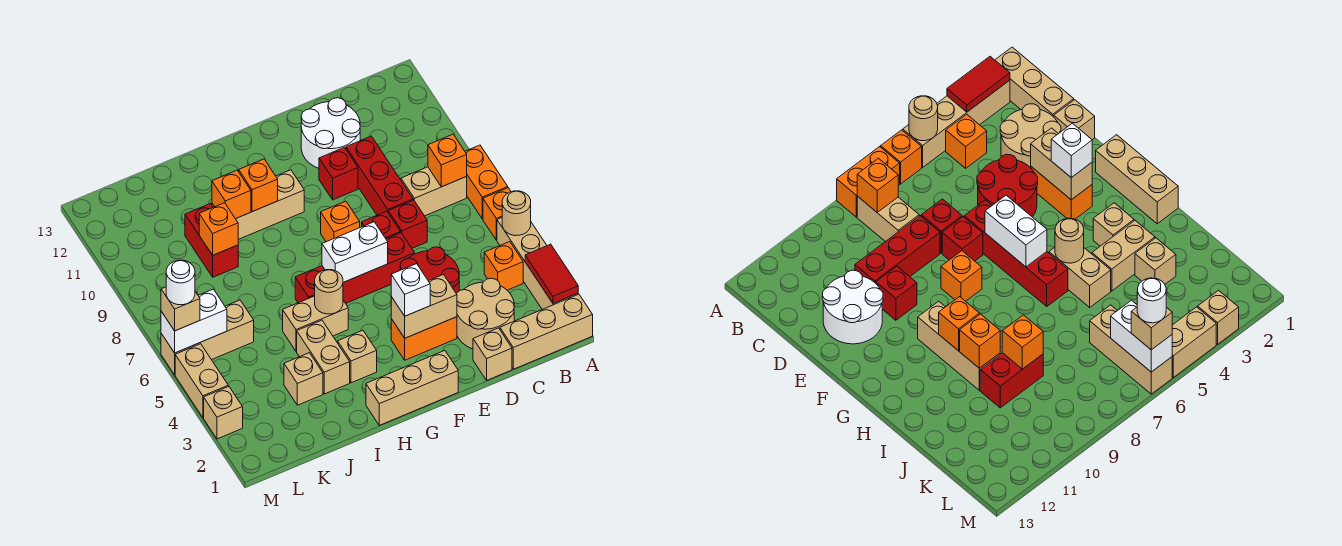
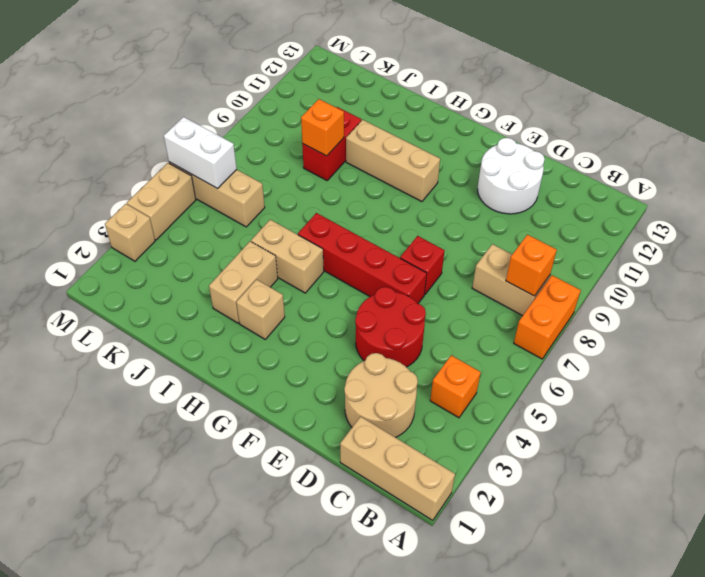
none -> tan brick A2:A5 level 1
none -> orange brick A6 level 1
none -> tan brick D1 level 1
none -> red brick D7 level 1

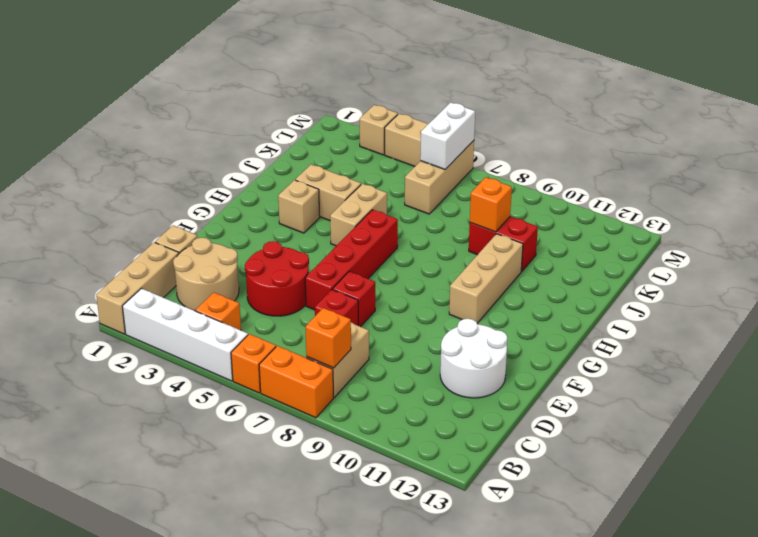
white brick A2:A5 level 1 -> tan brick A2:A5 level 1
none -> red brick D8:D10 level 1
none -> orange brick E3:F3 level 1
none -> red brick E10 level 1
none -> tan brick F1:H1 level 1

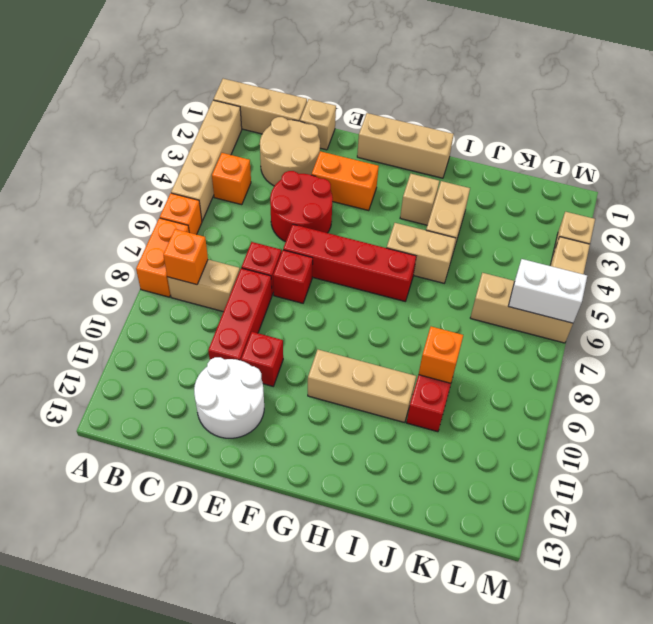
none -> orange brick F8 level 1
none -> tan brick J3 level 1
none -> red tile A2:A3 level 2
none -> tan round brick A5 level 2

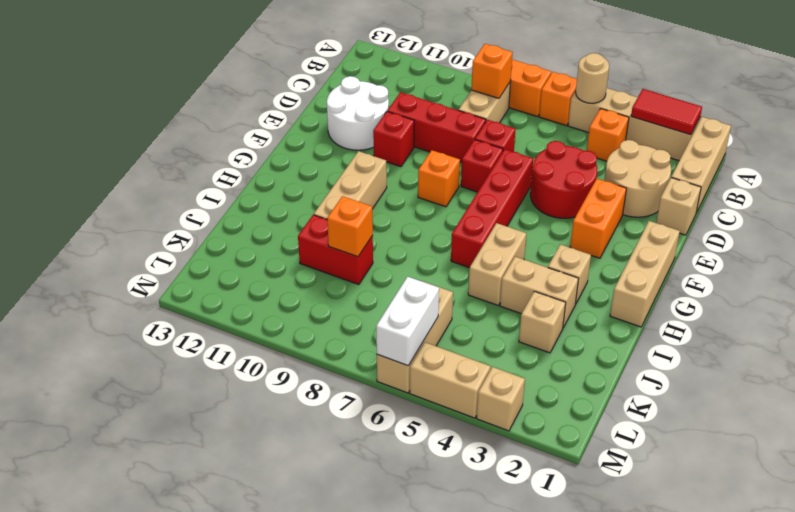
none -> tan brick E3:F3 level 2
none -> white brick F6:G6 level 2
none -> tan round brick H5 level 2
none -> orange brick H10 level 2

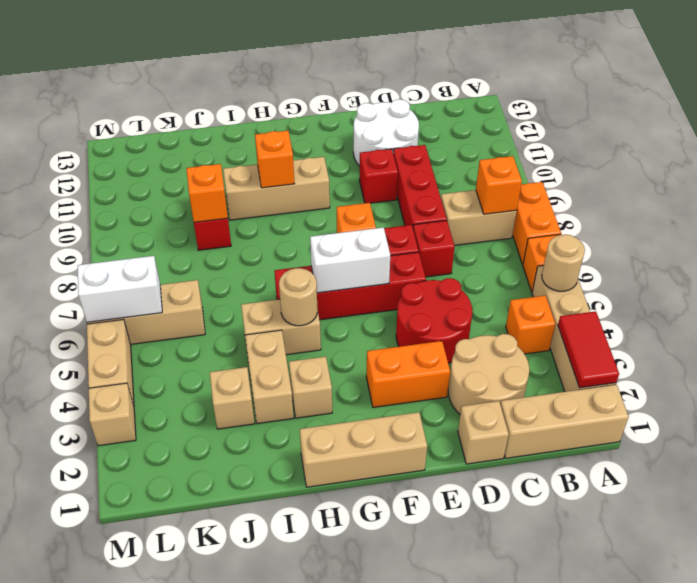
none -> tan brick E3:F3 level 2
none -> orange brick I10 level 2
none -> white brick F3 level 3
none -> tan brick M6 level 3

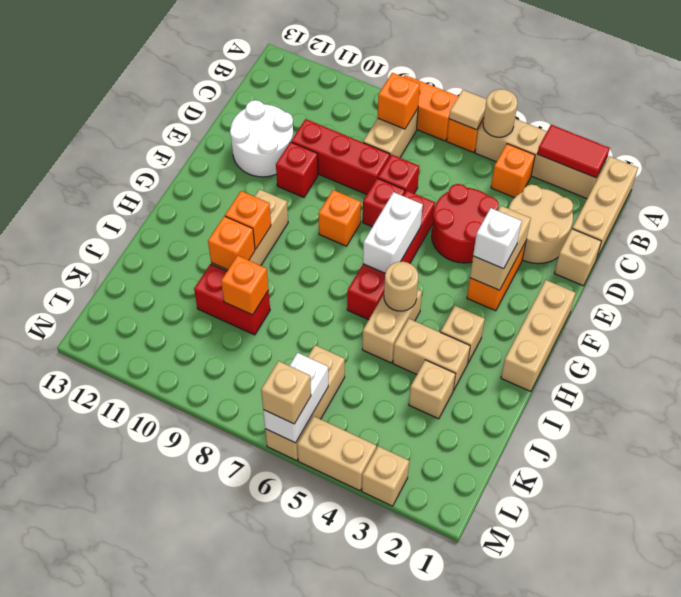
tan tile A6 level 2 -> none
none -> white round brick M6 level 4

